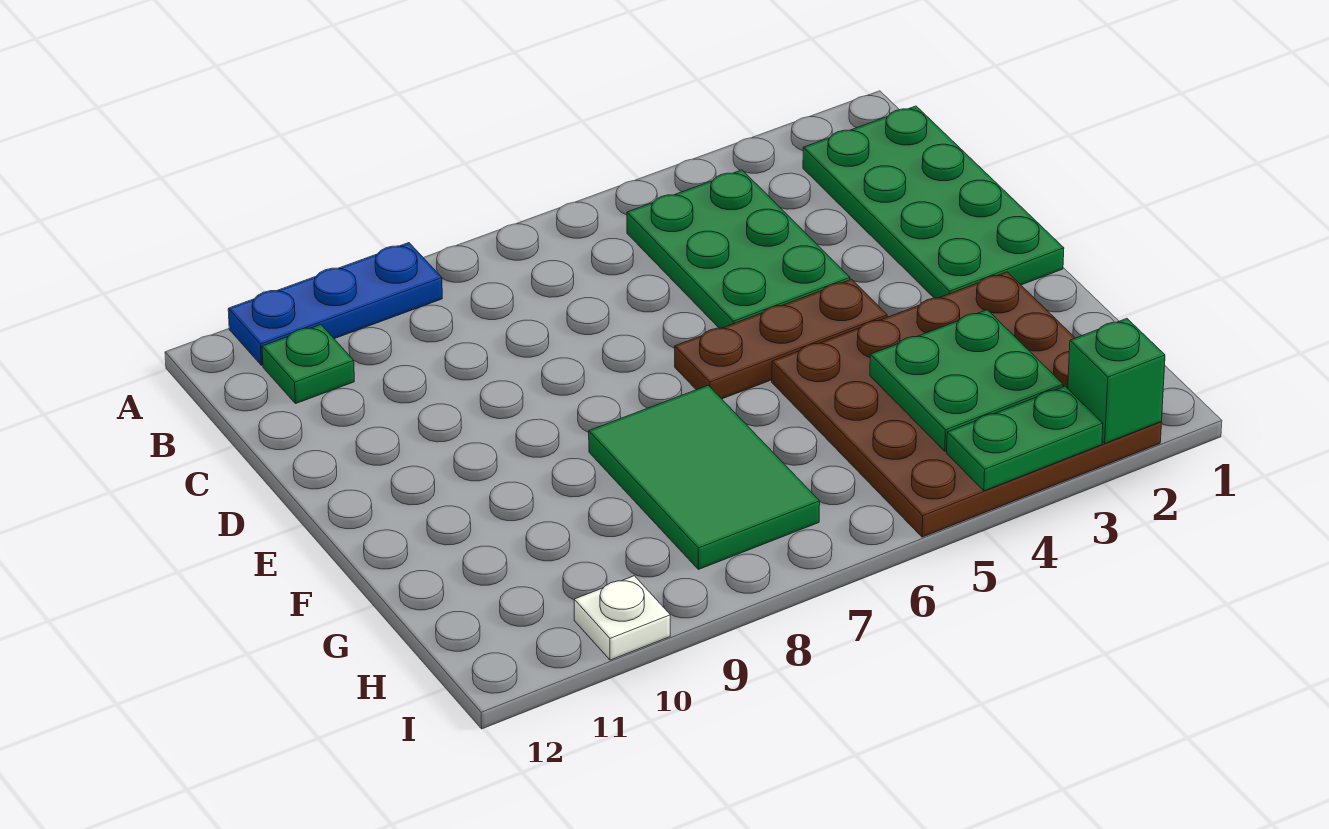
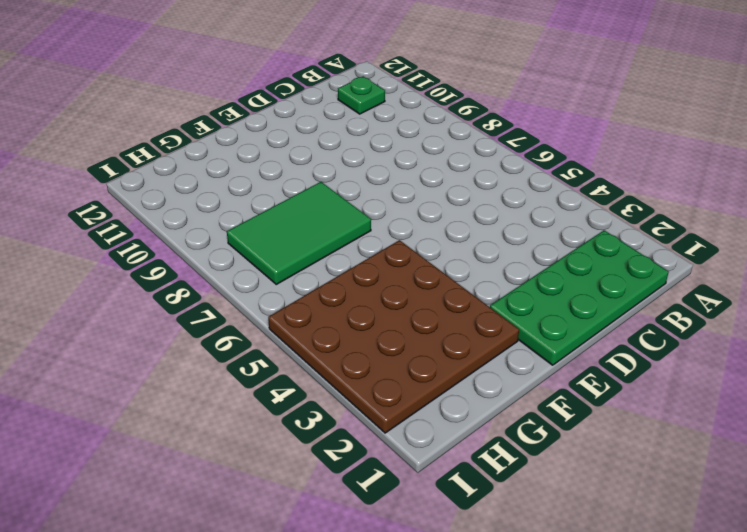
none -> blue plate A9:A11 level 1
none -> green plate B4:D5 level 1

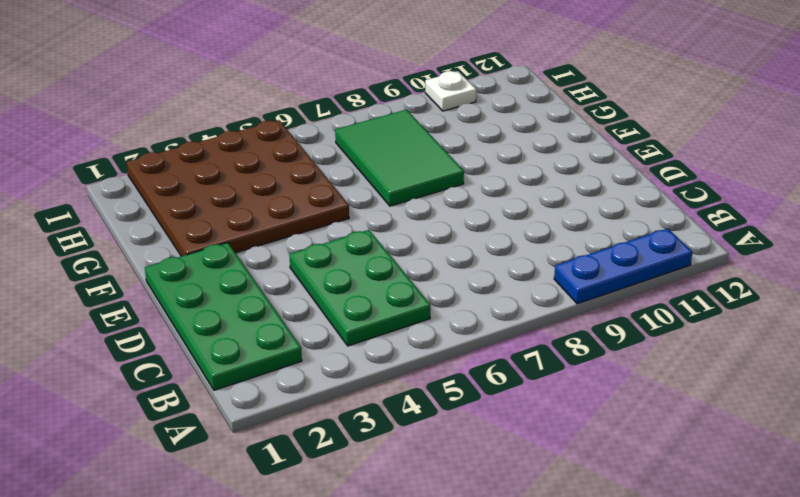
none -> green plate B11 level 1
none -> brown plate E4:E6 level 1

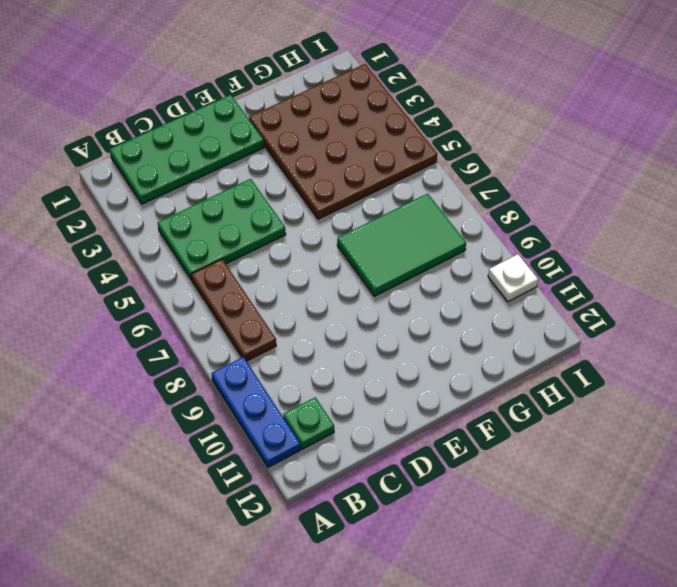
brown plate B6:B8 level 1 -> brown plate E4:E6 level 1
none -> green plate G3:H4 level 2
none -> green brick I2 level 2

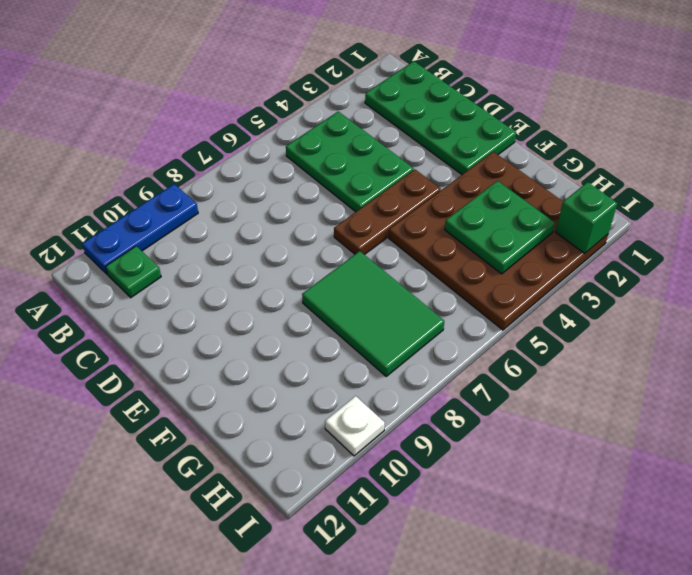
none -> green plate I3:I4 level 2

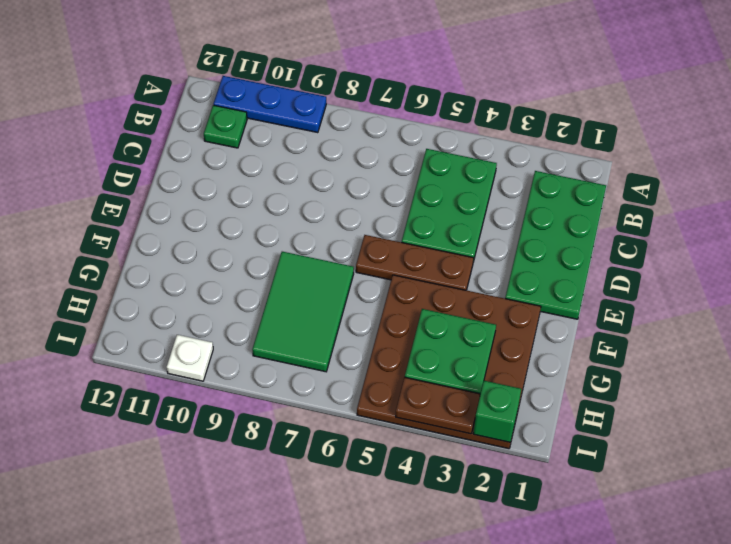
brown plate I3:I4 level 2 -> green plate I3:I4 level 2

